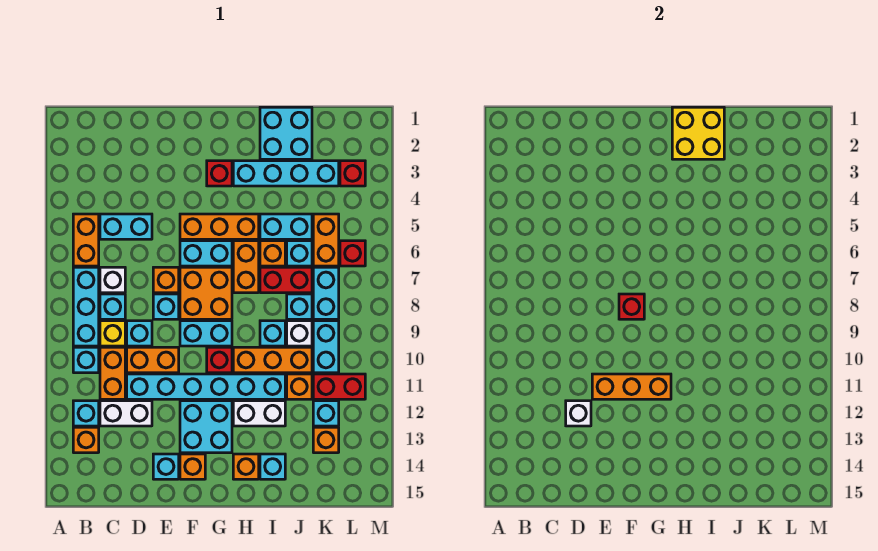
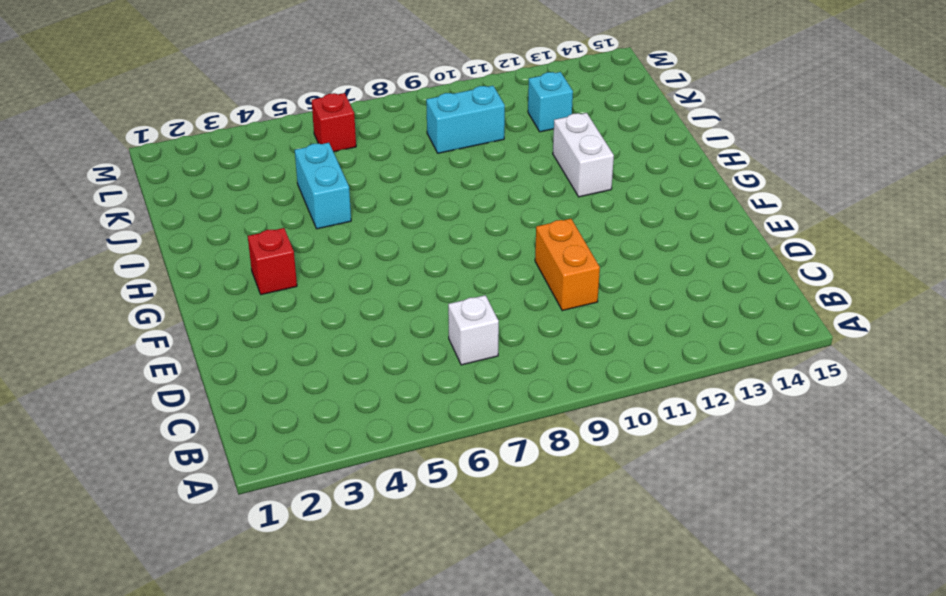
none -> orange brick B5:B6 level 1
none -> cyan brick B7:B9 level 1
none -> cyan brick B10 level 1
none -> cyan brick B12 level 1

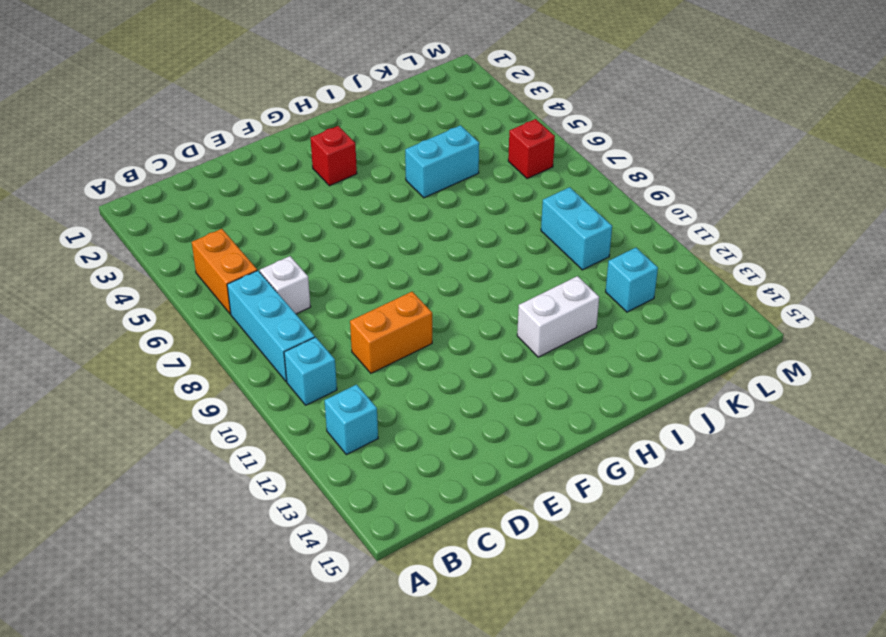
none -> orange brick B13 level 1
none -> cyan brick C5:D5 level 1
none -> cyan brick C8 level 1
none -> yellow brick C9 level 1

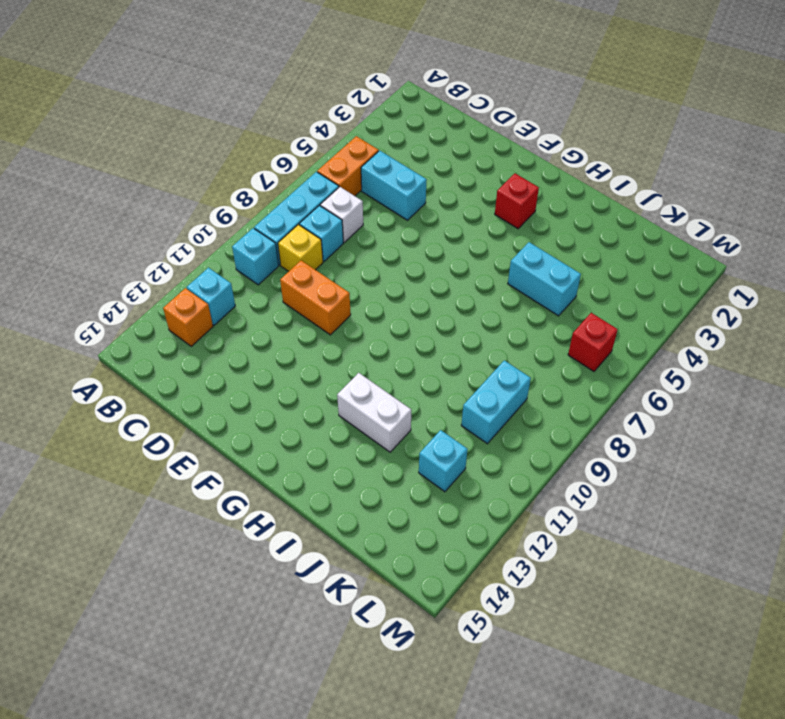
none -> orange brick C10:C11 level 1
none -> white brick C12:D12 level 1
none -> cyan brick D9 level 1
none -> cyan brick D11:I11 level 1

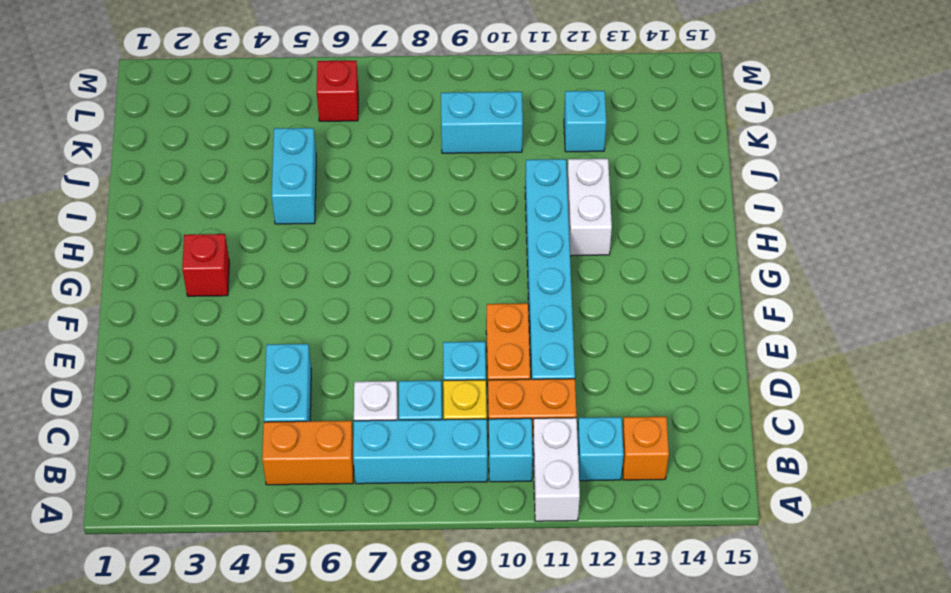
white brick A11:B11 level 1 -> white brick C12:D12 level 1
none -> orange brick E7 level 1
none -> cyan brick E8 level 1
none -> cyan brick E14 level 1
none -> orange brick F5:H5 level 1

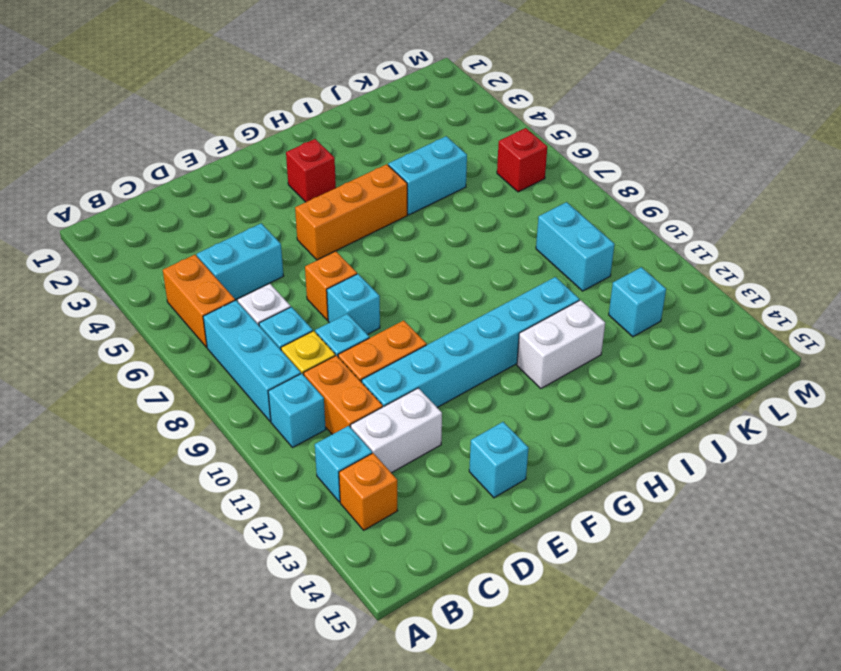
none -> cyan brick F6:G6 level 1
none -> orange brick F7:G8 level 1
none -> cyan brick F9:G9 level 1
none -> cyan brick F12:G13 level 1

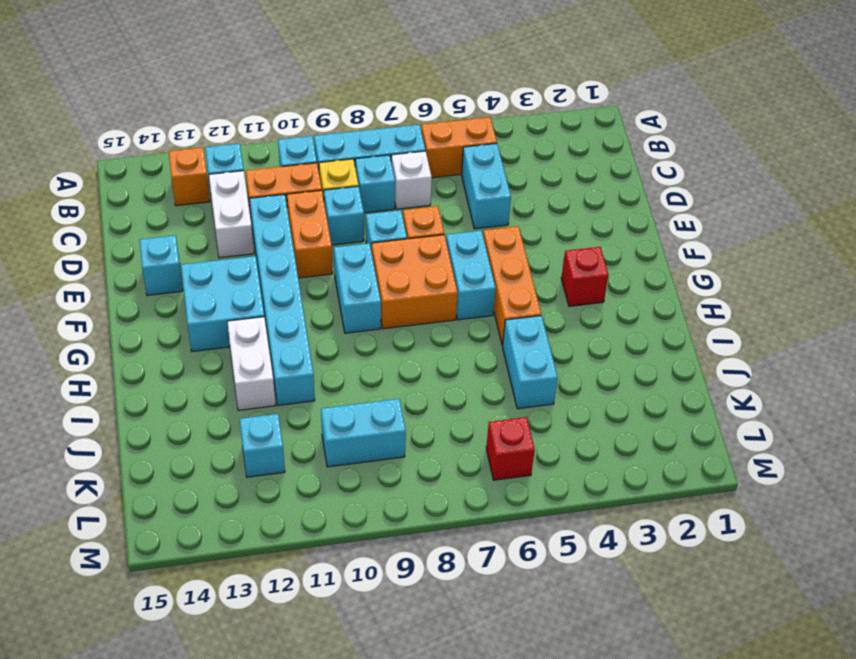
none -> orange brick F14 level 1
none -> red brick G10 level 1
none -> cyan brick H3:K3 level 1
none -> orange brick H6:H7 level 1

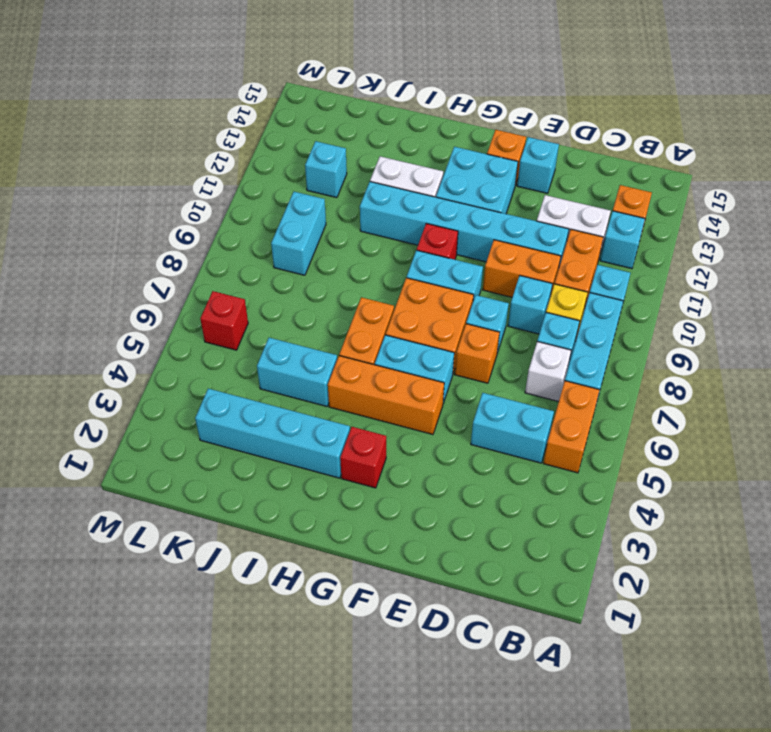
none -> orange brick H10:J10 level 1
none -> orange brick H14 level 1
none -> cyan brick I1:J2 level 1
none -> orange brick I6 level 1

